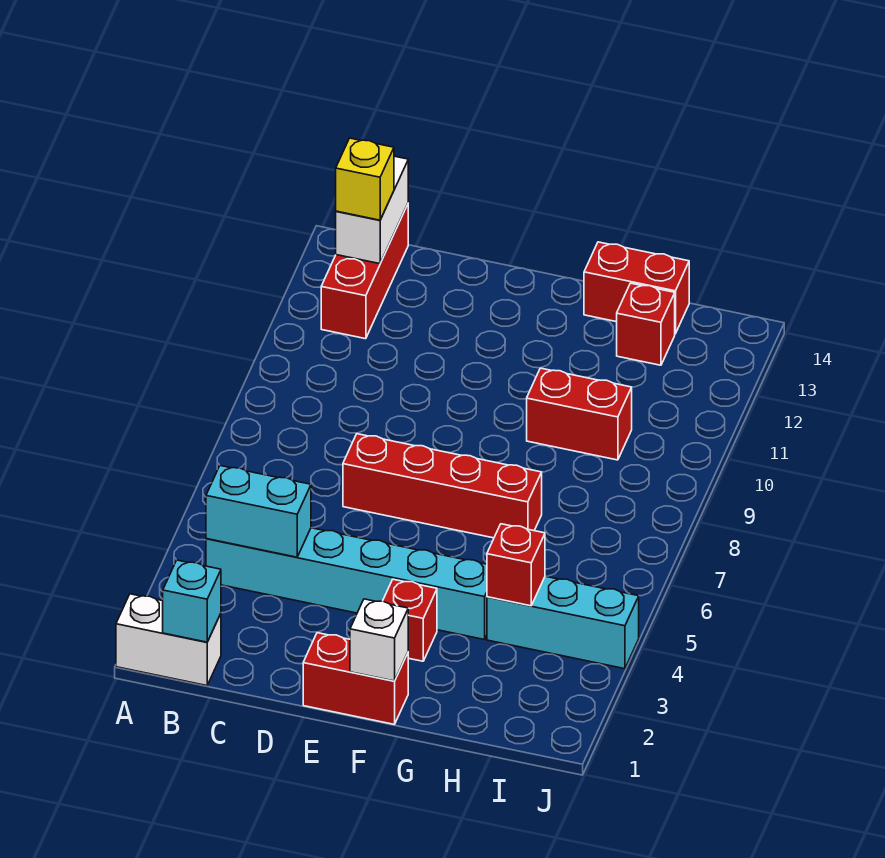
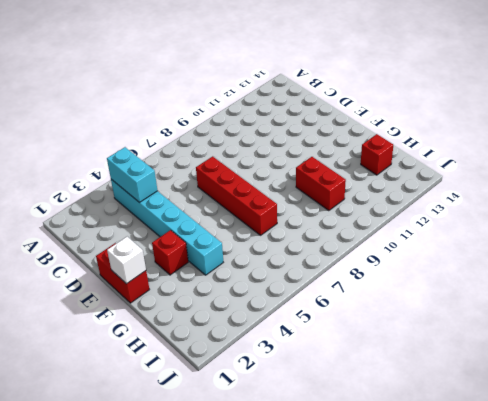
none -> white brick A1:B1 level 1
none -> red brick B12:B14 level 1
none -> red brick G14:H14 level 1

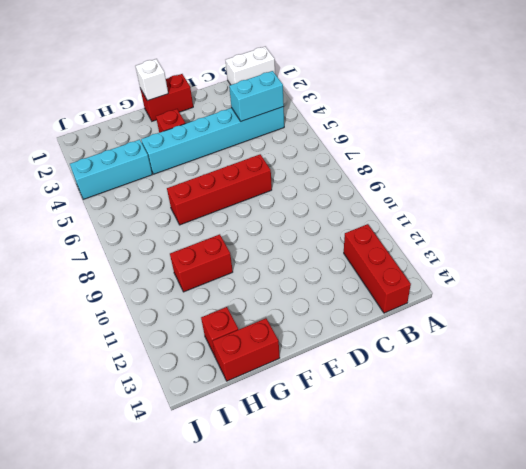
none -> cyan brick B1 level 2
none -> white brick B13:B14 level 2
none -> red brick H4 level 2

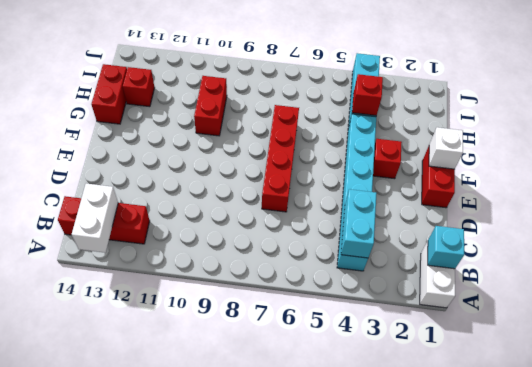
white brick A13:B13 level 2 -> white brick B13:B14 level 2
none -> yellow brick B13 level 3

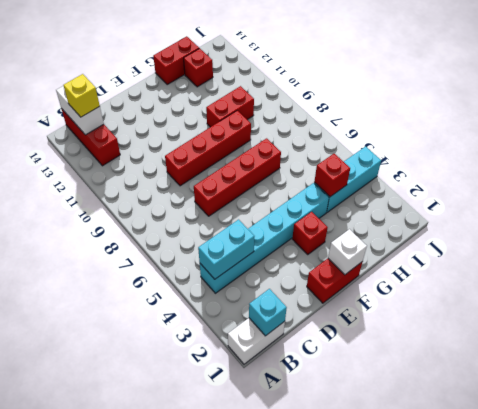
red brick D9:G9 level 1 -> none

